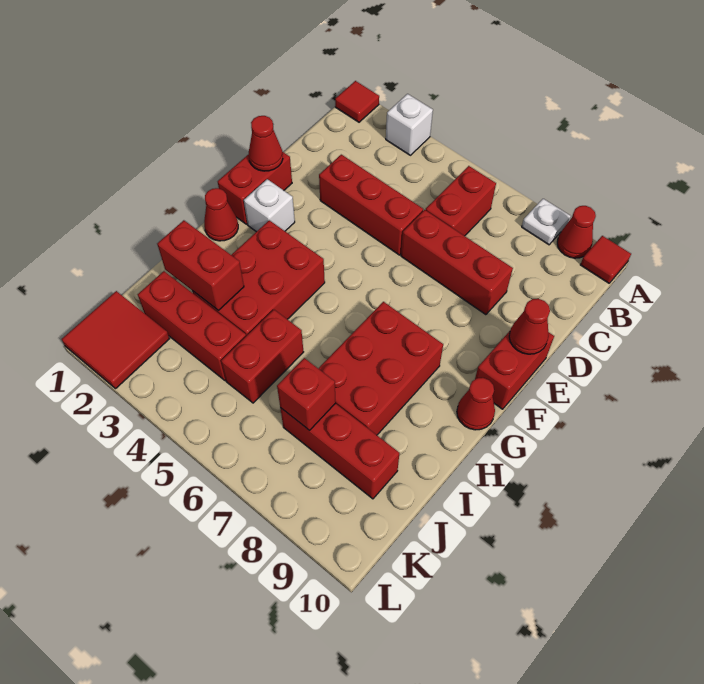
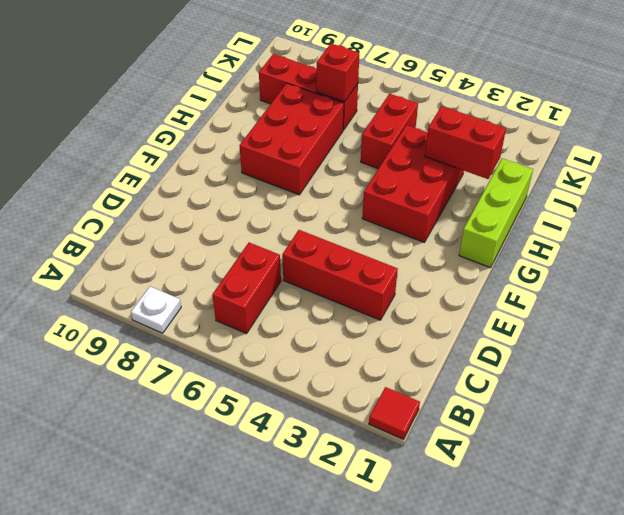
lime brick G1:I1 level 1 -> red cone G1 level 1
none -> white brick A3 level 1
none -> red cone A9 level 1
none -> red tile A10 level 1

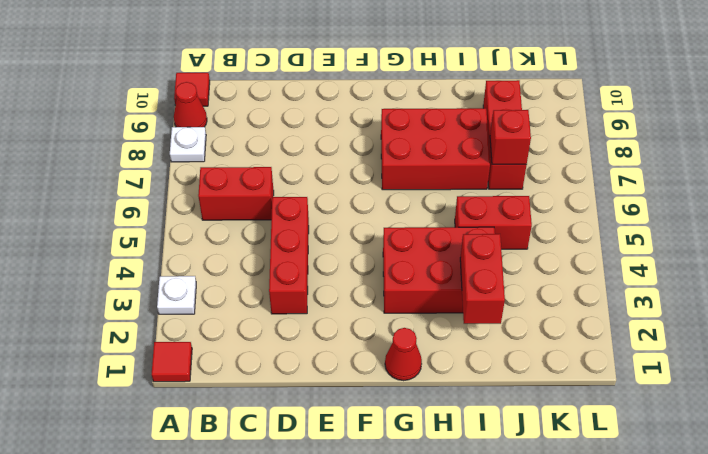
white plate A3 level 1 -> white brick A3 level 1
none -> red brick D6:D8 level 1
none -> red brick E1:F1 level 1
none -> red brick E10:F10 level 1

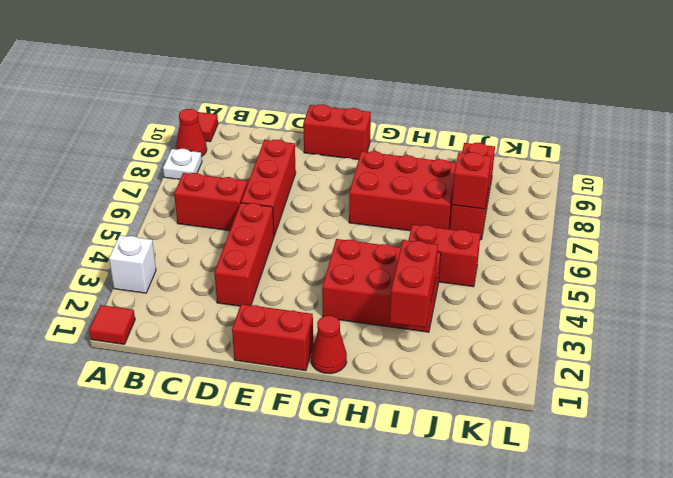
none -> white brick F2 level 1
none -> red cone G10 level 1
none -> red brick J2:J4 level 1

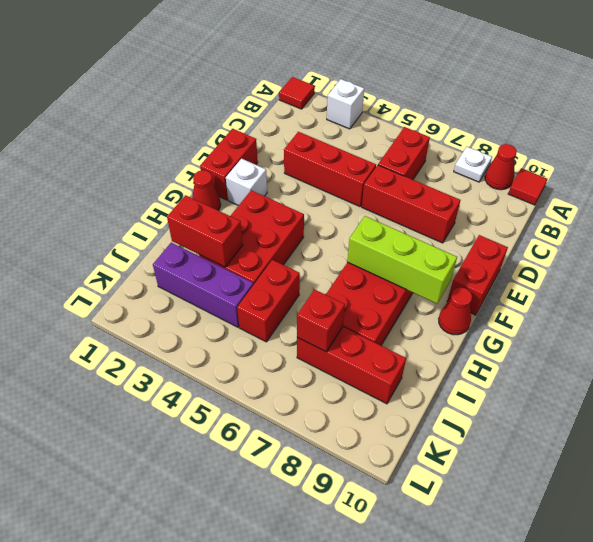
lime brick G7:G9 level 2 -> none
purple brick J2:J4 level 1 -> red brick J2:J4 level 1
none -> red tile K1:L2 level 1
none -> red cone E1 level 2
none -> red cone E10 level 2

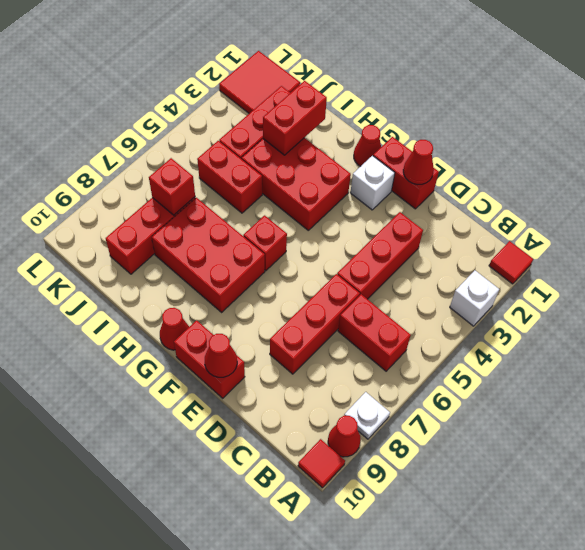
red brick G6 level 1 -> none

